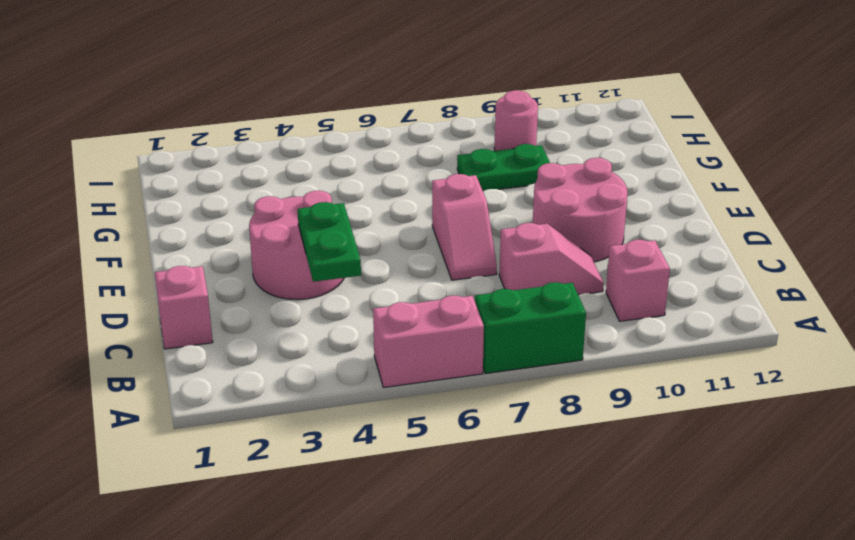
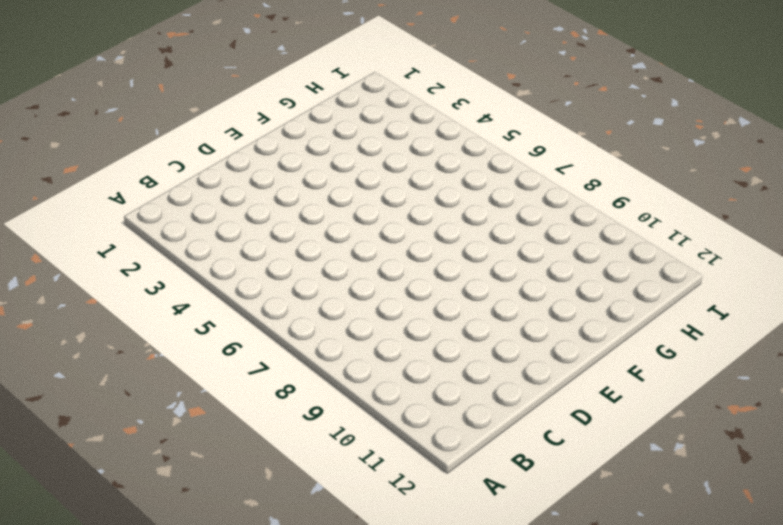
none -> pink brick A5:A6 level 1
none -> green brick A7:A8 level 1

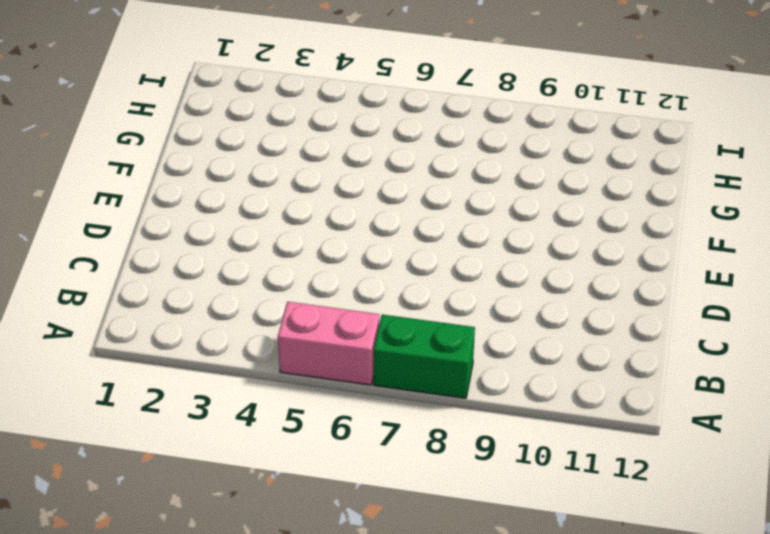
none -> pink brick B10 level 1
none -> pink brick C1 level 1

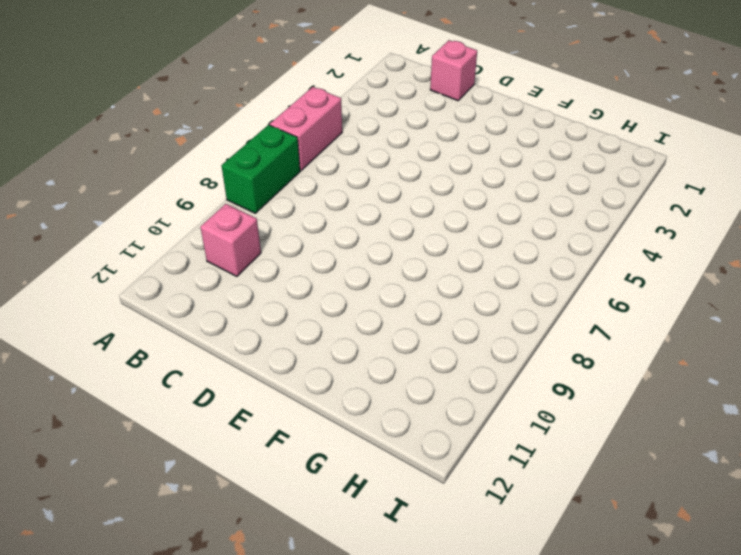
none -> pink slope C8:C9 level 1 top 8
none -> pink round brick D3:E4 level 1

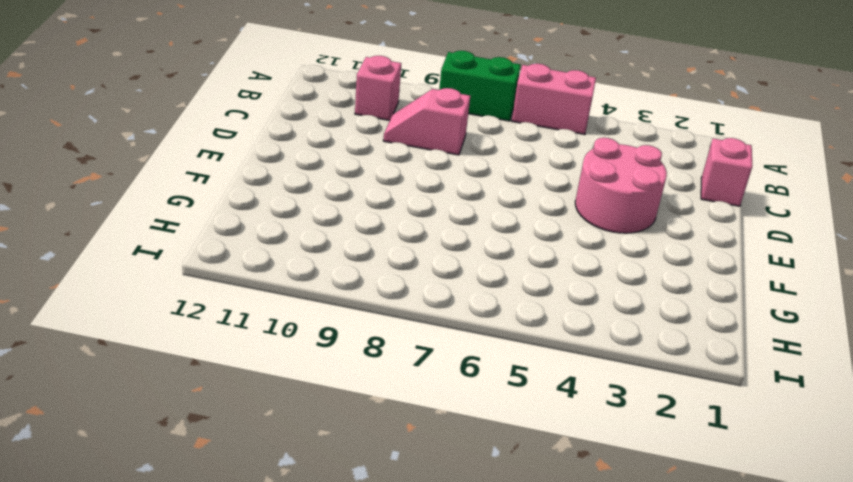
none -> pink slope D7:E7 level 1 top E
none -> pink round brick D9:E10 level 1

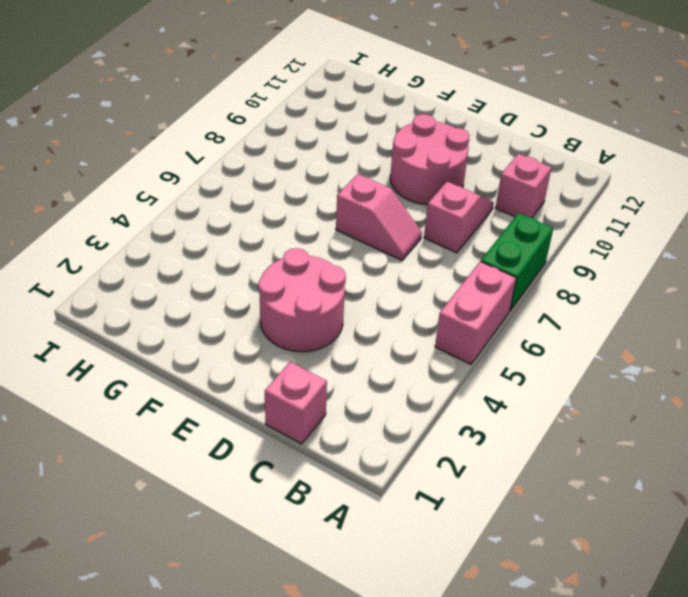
none -> green plate G8:G9 level 1
none -> pink round brick H9 level 1

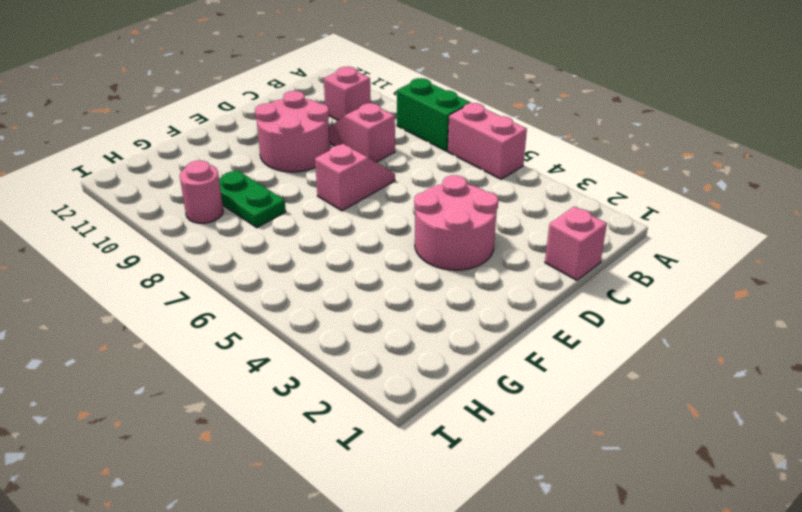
none -> green plate C4:D4 level 2

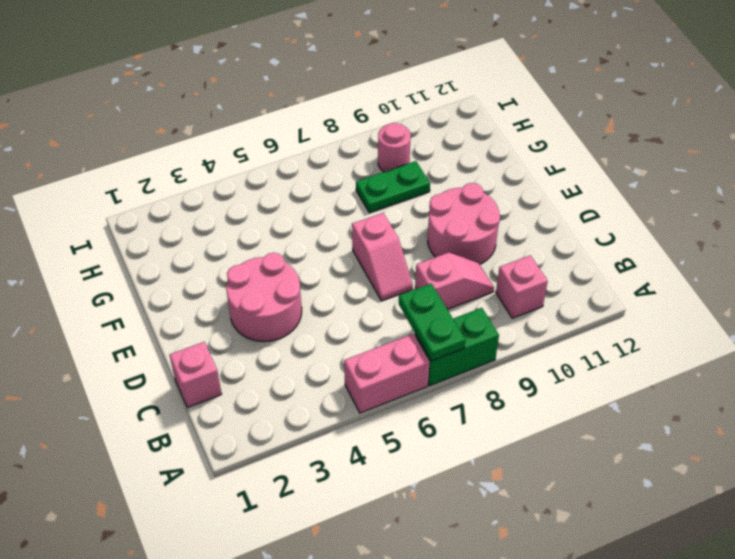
green plate A7:B7 level 2 -> green plate C4:D4 level 2

